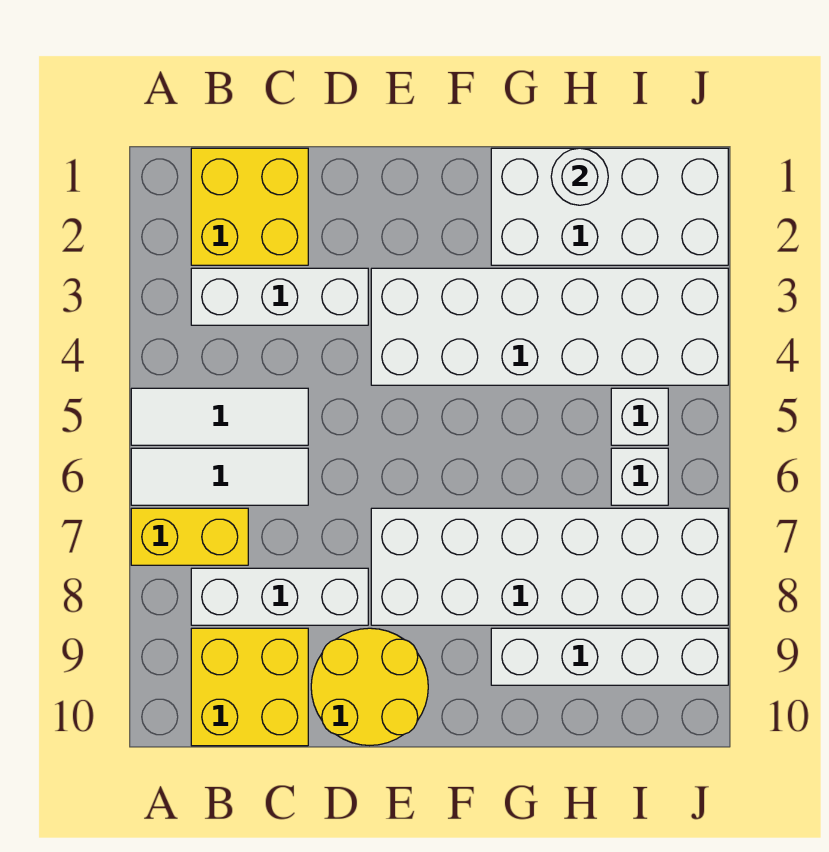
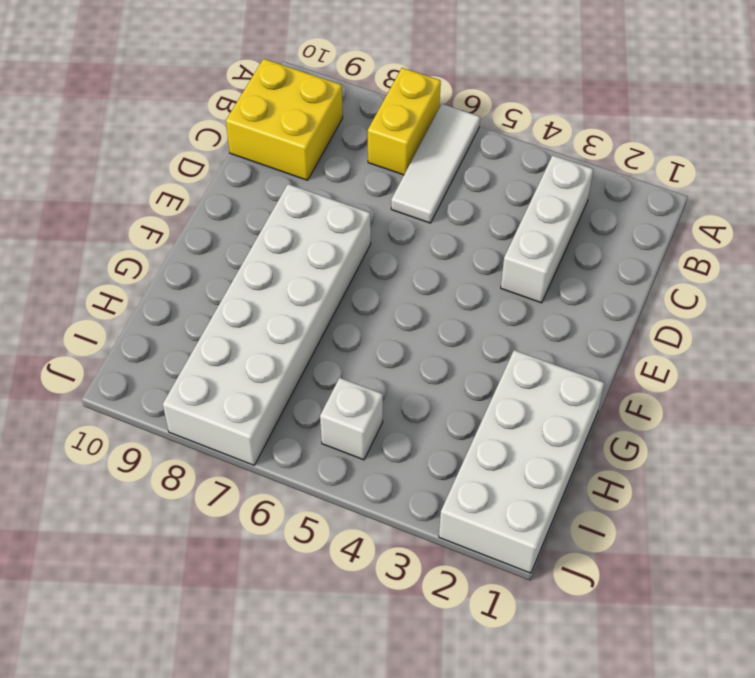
none -> white tile A5:C5 level 1
none -> yellow brick B1:C2 level 1
none -> white brick B8:D8 level 1

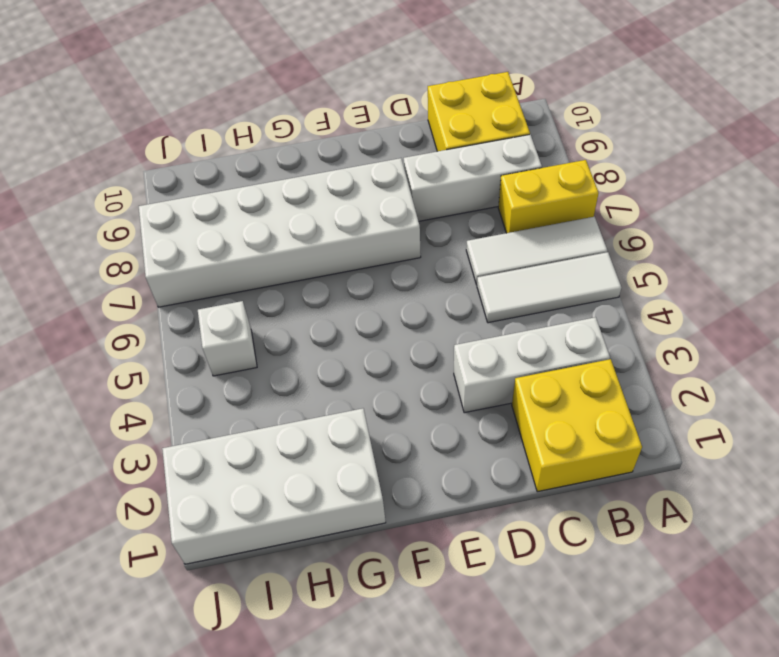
none -> yellow round brick D9:E10 level 1
none -> white brick E3:J4 level 1
none -> white brick G9:J9 level 1

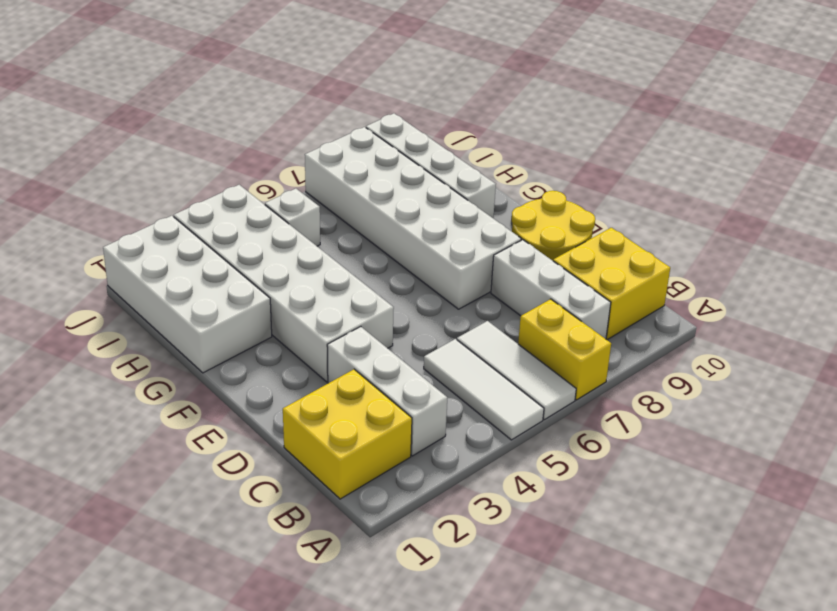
none -> white brick I6 level 1
none -> white round brick H1 level 2

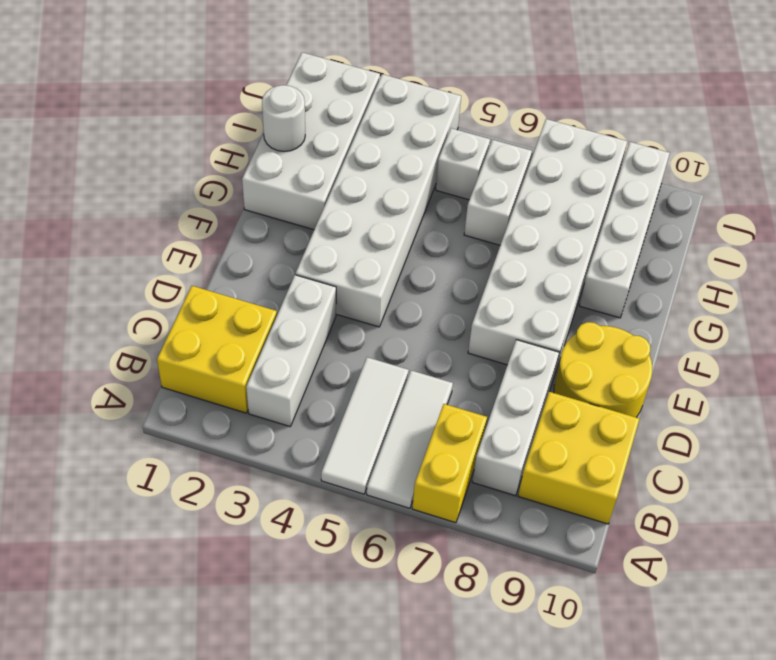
white brick H6:I6 level 1 -> white brick I6 level 1

